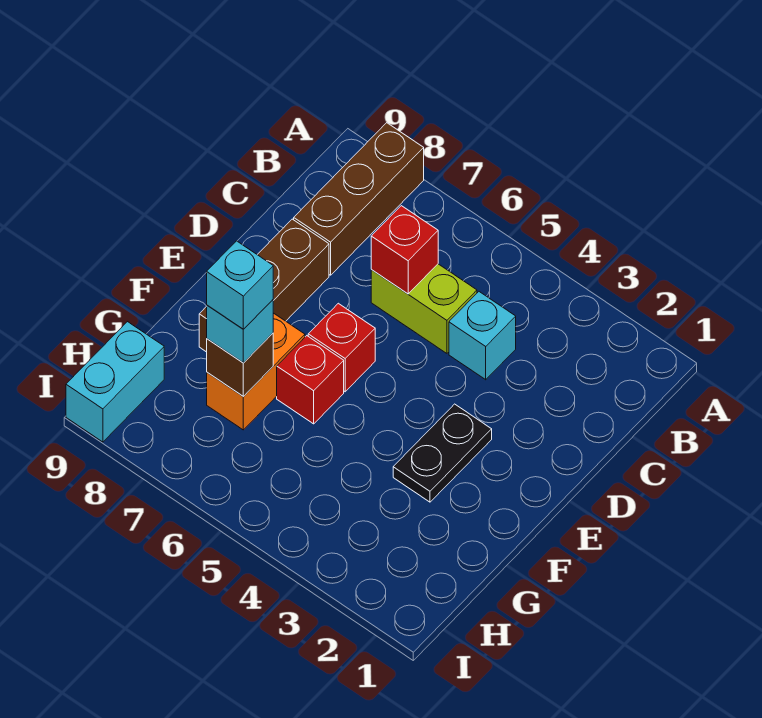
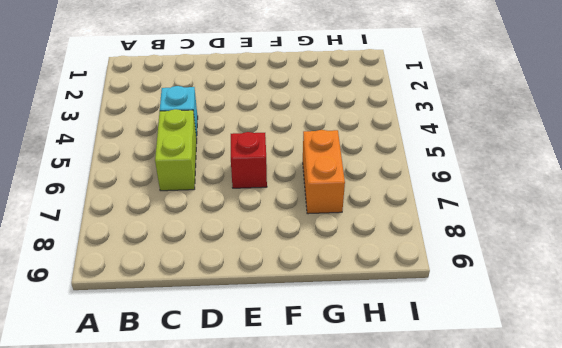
orange brick G6:G7 level 1 -> orange brick F7:G7 level 1
none -> brown brick A8:C8 level 1
none -> brown brick D8:F8 level 1
none -> black plate E3:F3 level 1

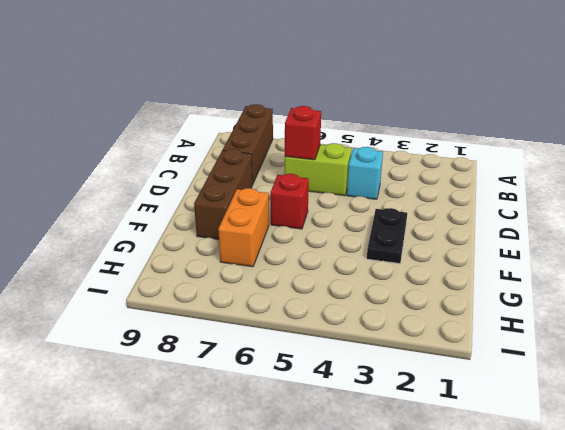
none -> red brick F6 level 1
none -> cyan brick H9:I9 level 1
none -> brown brick G7 level 2

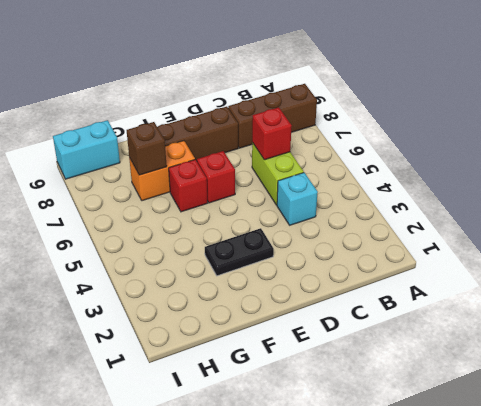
none -> cyan brick G7 level 3
none -> cyan brick G7 level 4

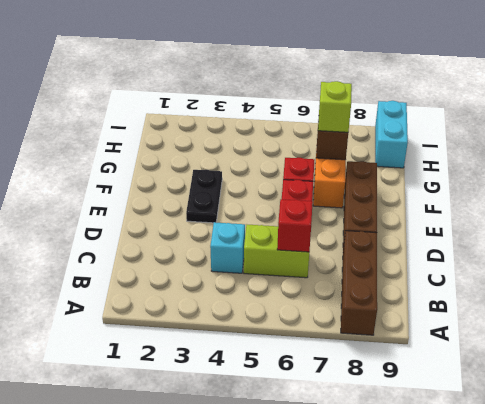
lime brick G7 level 3 -> cyan brick G7 level 3
none -> cyan brick G7 level 4

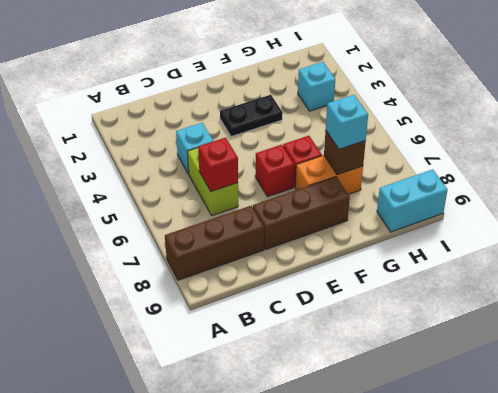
cyan brick H3 level 1 -> cyan brick G7 level 4

